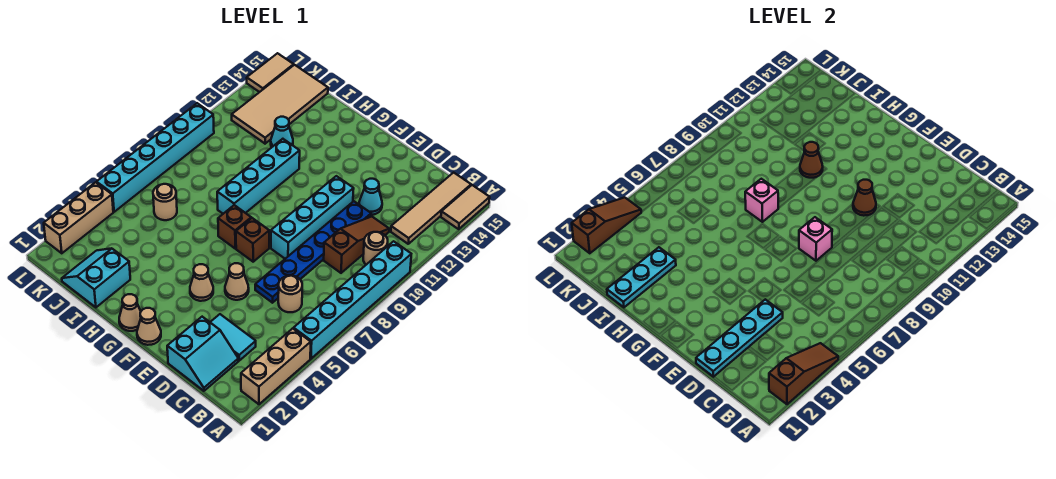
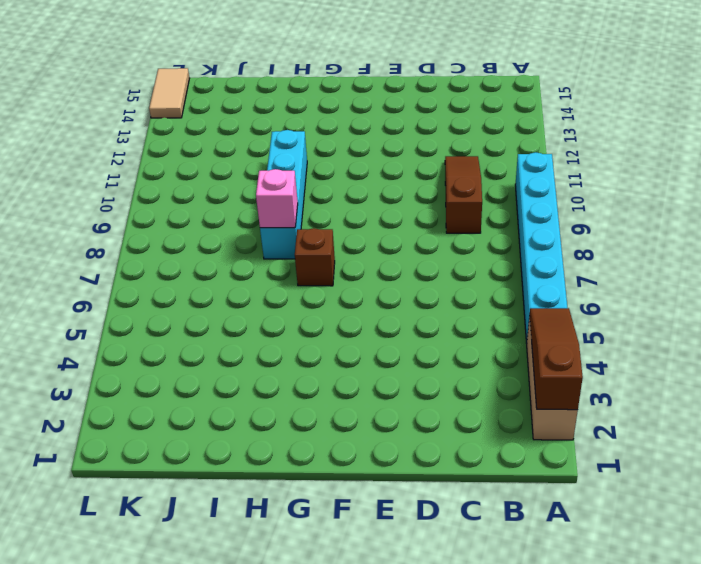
none -> tan tile A14:A15 level 1
none -> tan round brick B10 level 1
none -> tan tile B12:B15 level 1
none -> cyan slope C1:D2 level 1 top D

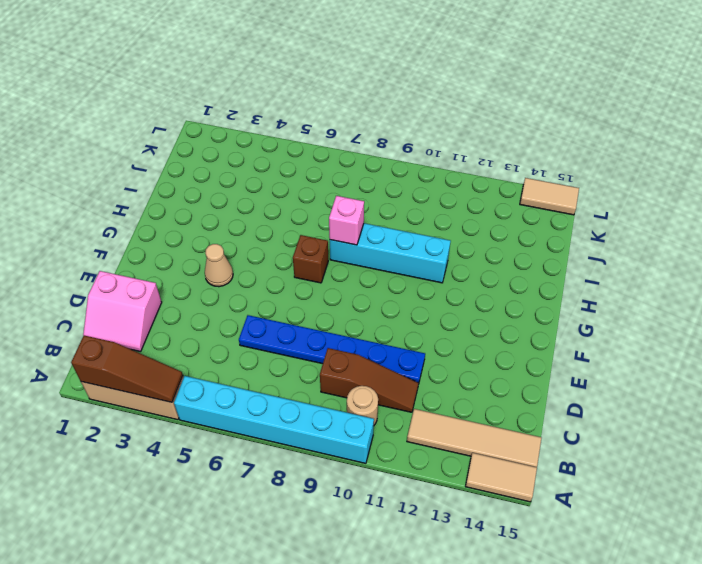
pink slope C1:D2 level 1 top D -> cyan slope C1:D2 level 1 top D
none -> cyan tile C3:D3 level 1
none -> tan round brick C6 level 1
none -> cyan cone D12 level 1
none -> tan cone E5 level 1

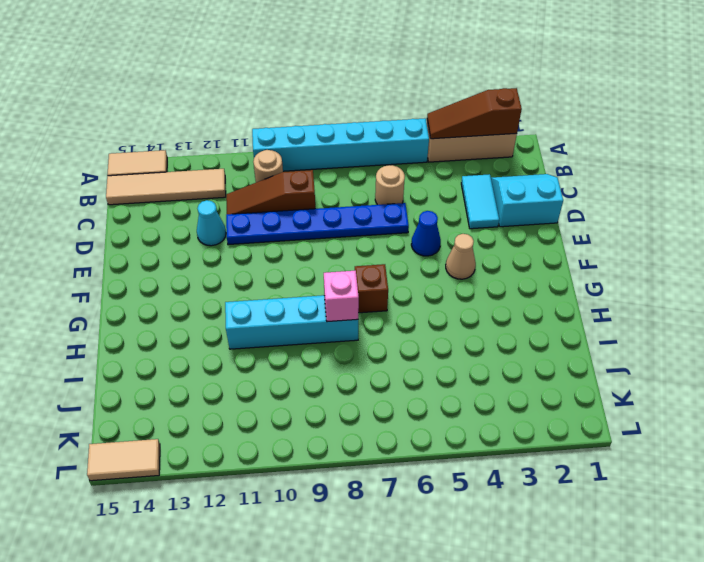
blue cone E5 level 1 -> tan cone E5 level 1
none -> cyan brick E8:E11 level 1
none -> tan cone F1 level 1
none -> brown brick F7 level 1
none -> tan cone G1 level 1

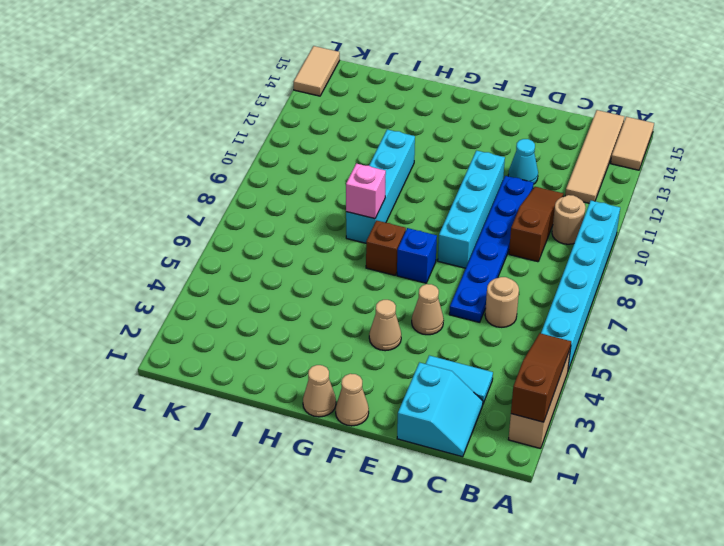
blue brick F7 level 1 -> brown brick F7 level 1
none -> cyan slope I1:J2 level 1 top I
none -> cyan cone I12 level 1
none -> tan round brick J6 level 1
none -> tan tile J12:K15 level 1

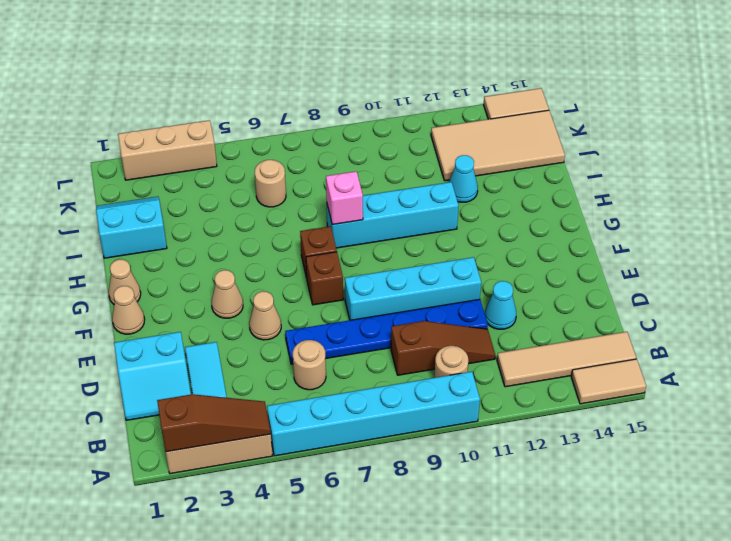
none -> cyan brick L5:L10 level 1
none -> cyan plate D1:D4 level 2
none -> pink brick E8 level 2
none -> brown cone E11 level 2

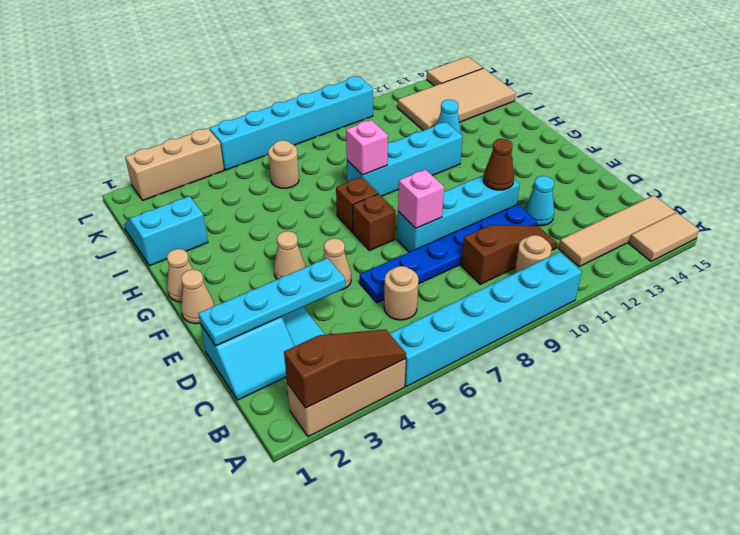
none -> brown cone H11 level 2
none -> cyan plate I1:I3 level 2
none -> brown slope L2:L4 level 2 top 2

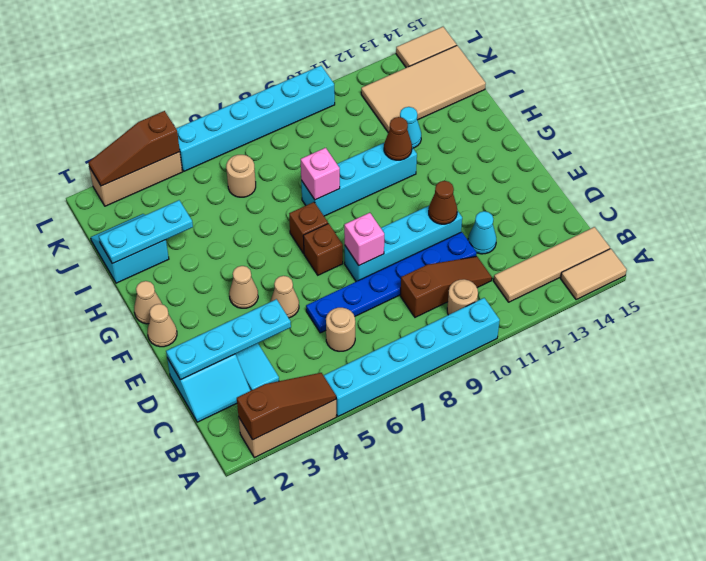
brown slope L2:L4 level 2 top 4 -> brown slope L2:L4 level 2 top 2

